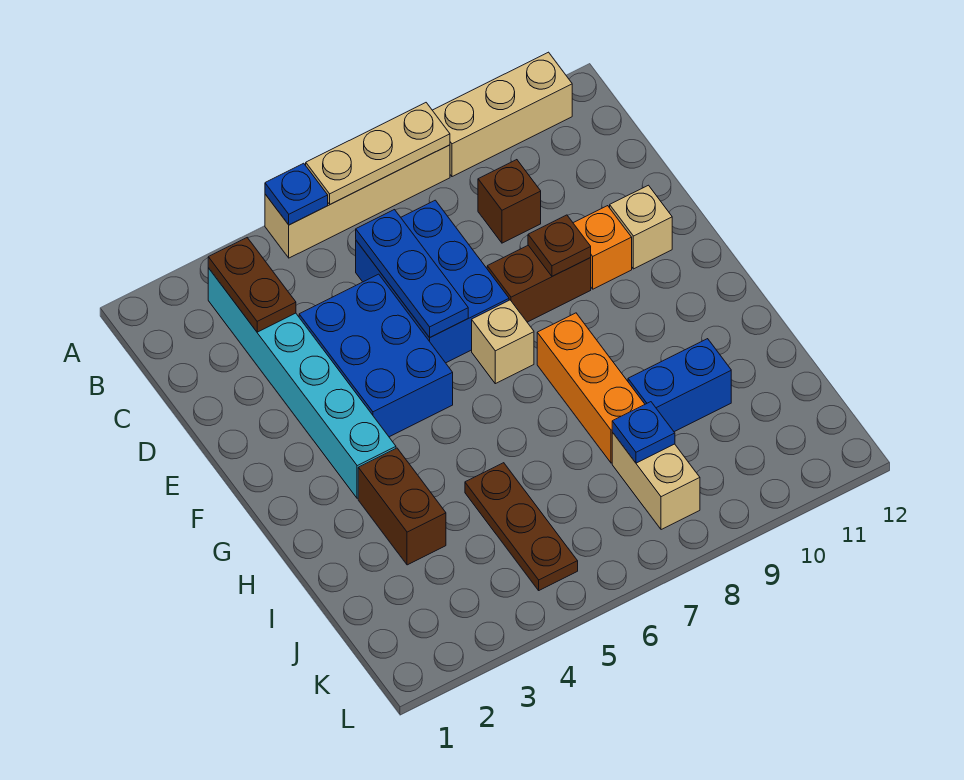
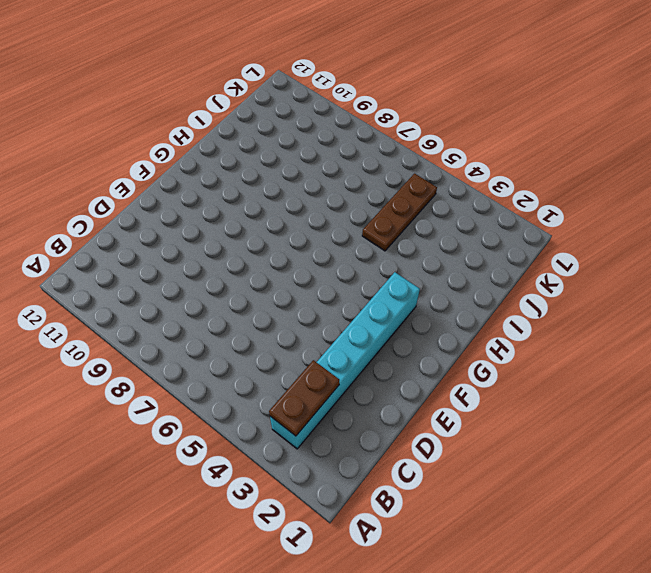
none -> tan brick A5:A8 level 1
none -> tan brick A9:A11 level 1
none -> blue brick C6:E7 level 1

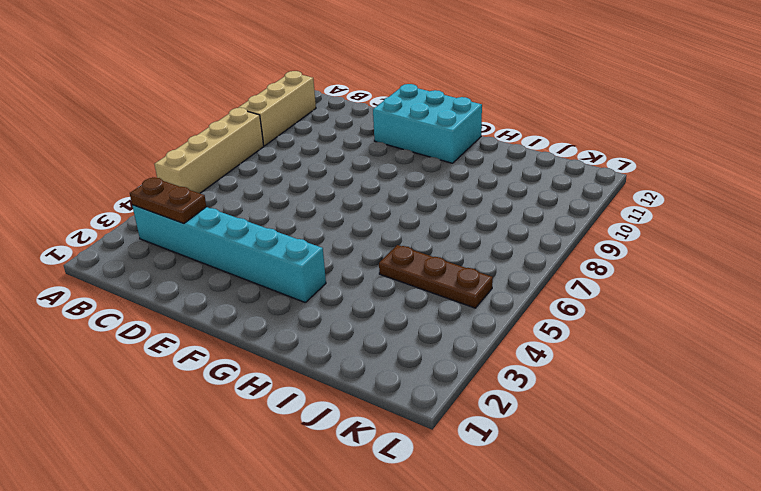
cyan brick E11:G12 level 1 -> tan brick E11 level 1
none -> blue brick C6:E7 level 1
none -> brown brick C9 level 1
none -> blue brick D4:F5 level 1

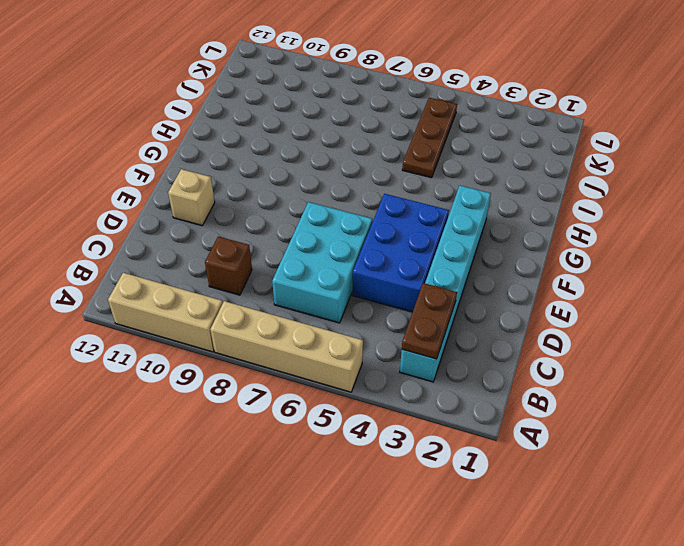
cyan brick C6:E7 level 1 -> blue brick C6:E7 level 1
none -> brown brick E8:E9 level 1
none -> orange brick E10 level 1
none -> tan brick F7 level 1

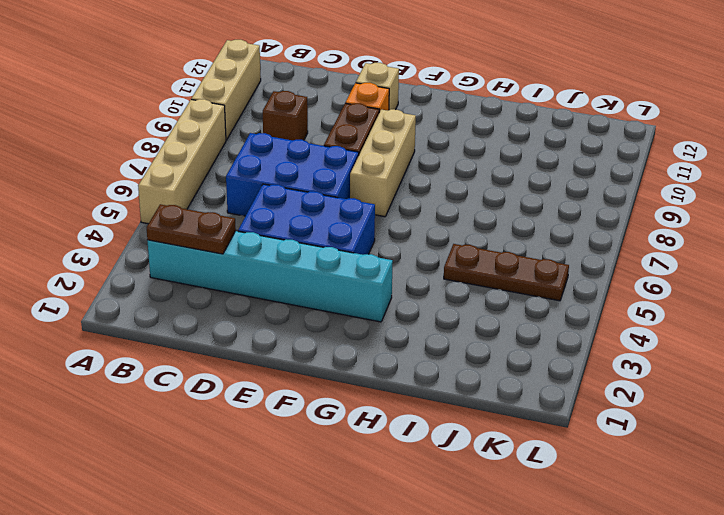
tan brick F7:F9 level 1 -> tan brick F7 level 1
none -> orange brick G8:I8 level 1
none -> brown brick H3:I3 level 1
none -> blue brick I9:I10 level 1

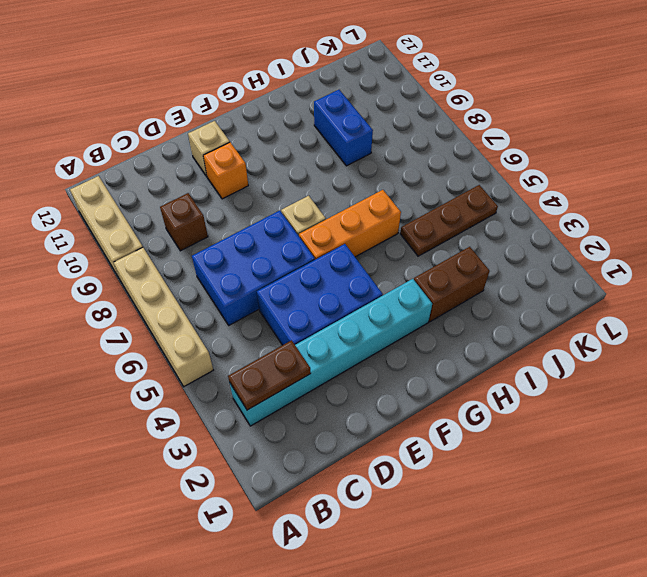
orange brick F6:H6 level 1 -> orange brick G8:I8 level 1
none -> brown brick E8:E9 level 1
none -> tan brick J8:K8 level 1
none -> blue plate A5 level 2

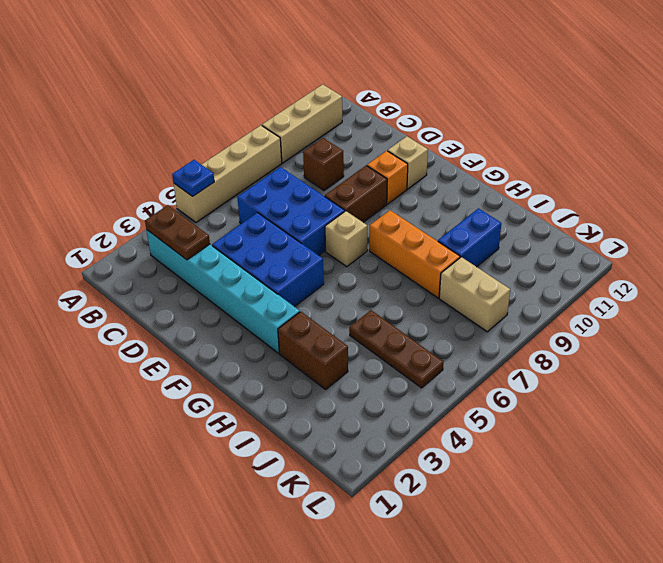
none -> tan plate A6:A8 level 2
none -> blue plate C6:E6 level 2
none -> brown plate E9 level 2

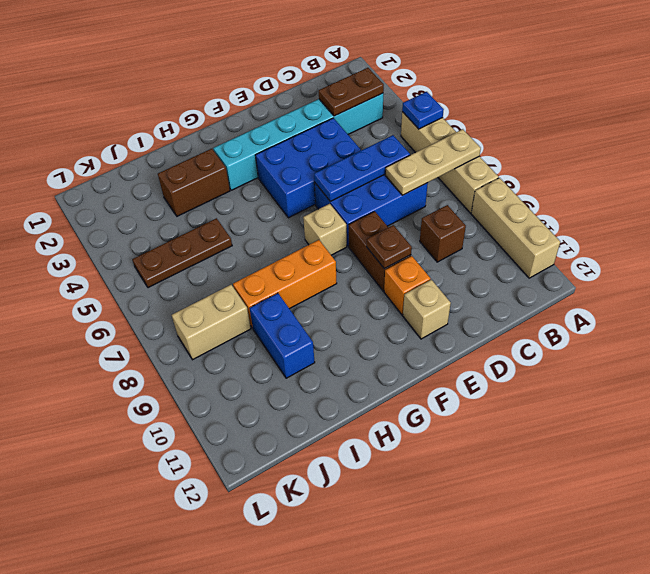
tan plate A7:C7 level 2 -> tan plate A6:A8 level 2
none -> blue plate J8 level 2

